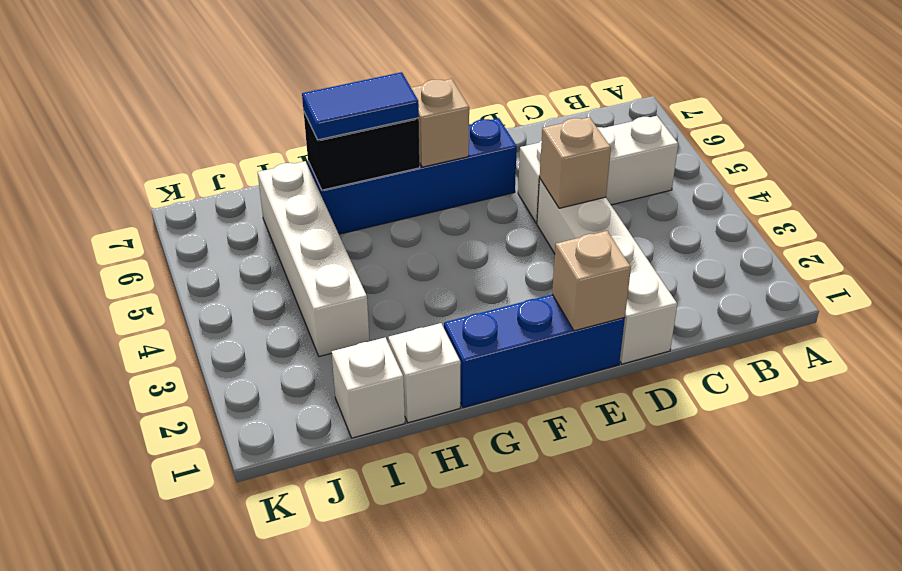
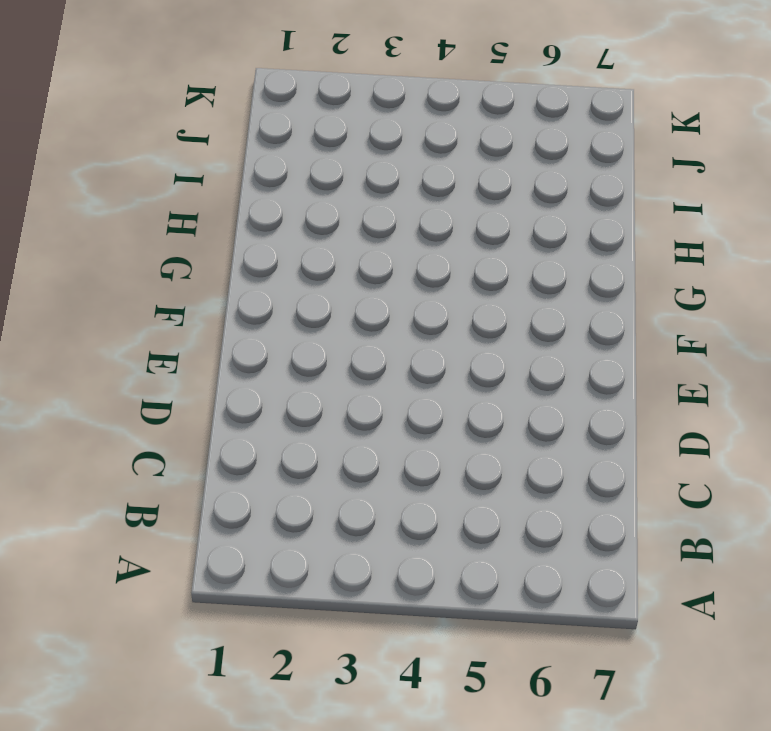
none -> white brick B5:D5 level 1
none -> white brick D1:D4 level 1
none -> blue brick E1:G1 level 1

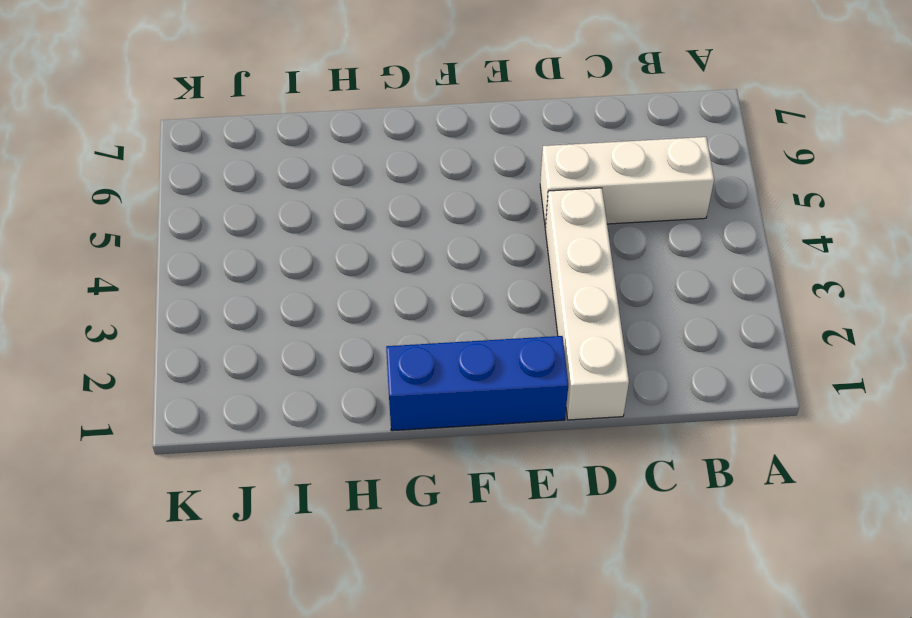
none -> blue brick E6:H6 level 1
none -> white brick H1 level 1
none -> white brick I1 level 1

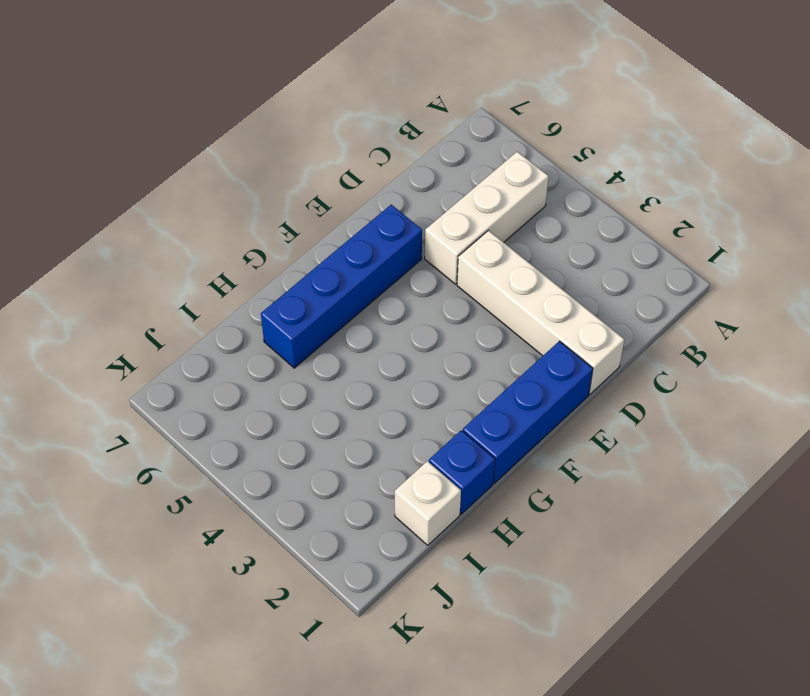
blue brick H1 level 1 -> white brick H1 level 1
none -> white brick I3:I6 level 1
none -> tan brick D4 level 2
none -> tan brick E1 level 2

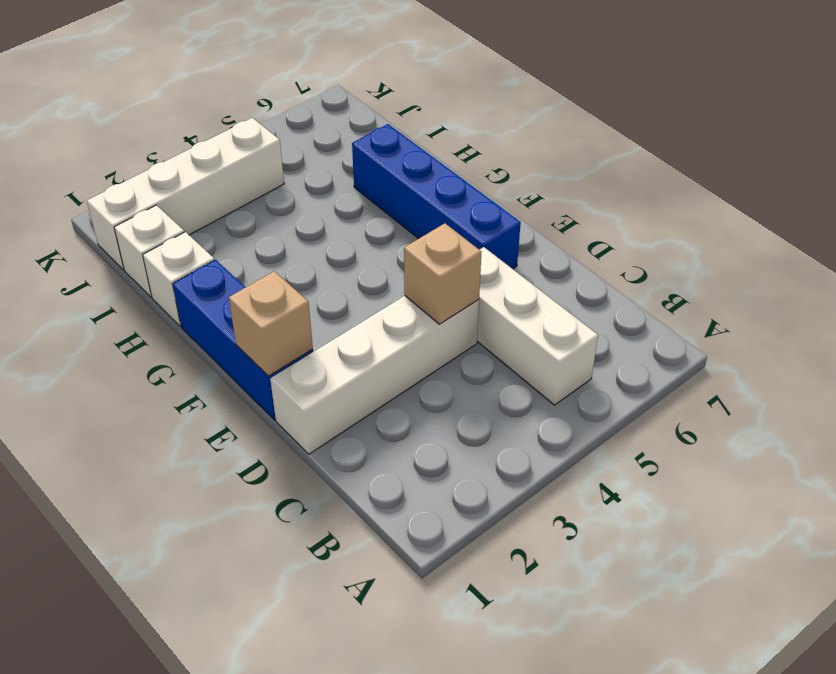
white brick J1:J4 level 1 -> white brick I3:I6 level 1
none -> tan brick F6 level 2
none -> black brick G6:H6 level 2
none -> blue tile G6:H6 level 3

